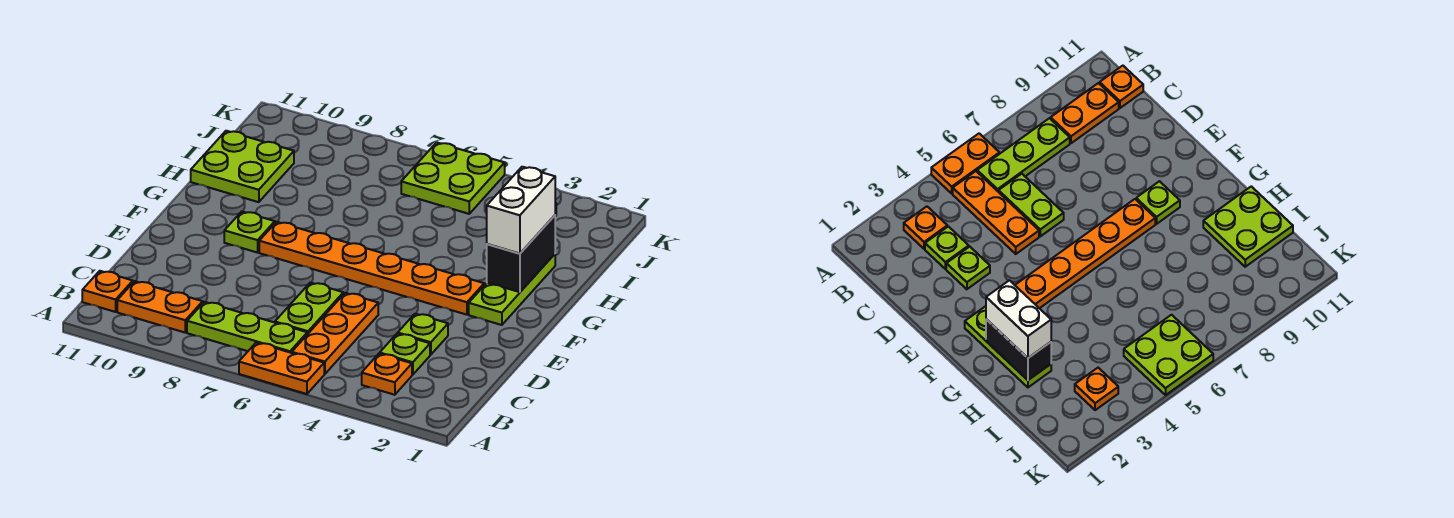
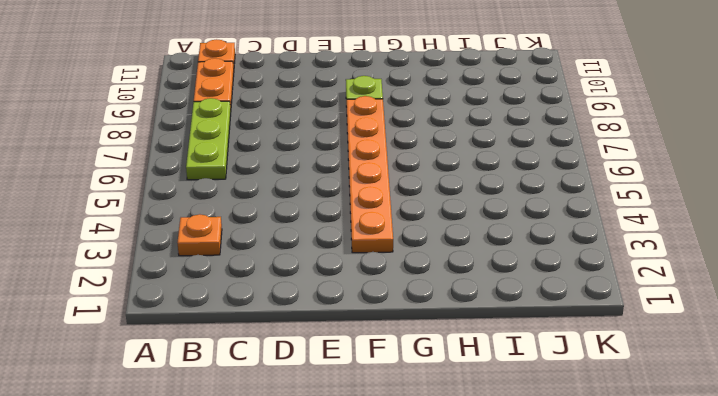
none -> orange plate A5:A6 level 1
none -> orange plate B5:D5 level 1
none -> lime plate C3 level 1

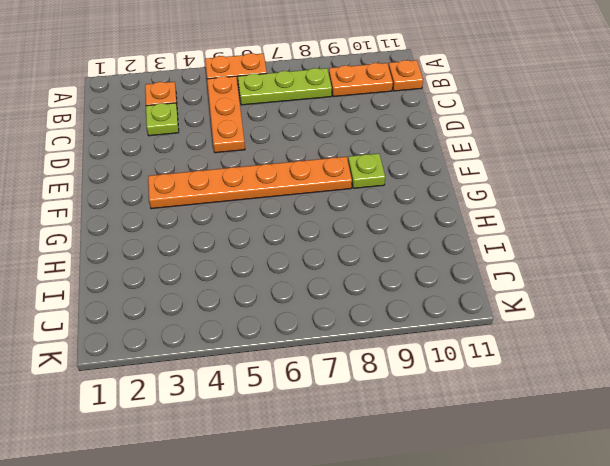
none -> lime plate C6:D6 level 1
none -> lime plate D3 level 1
none -> lime plate F2:H2 level 1

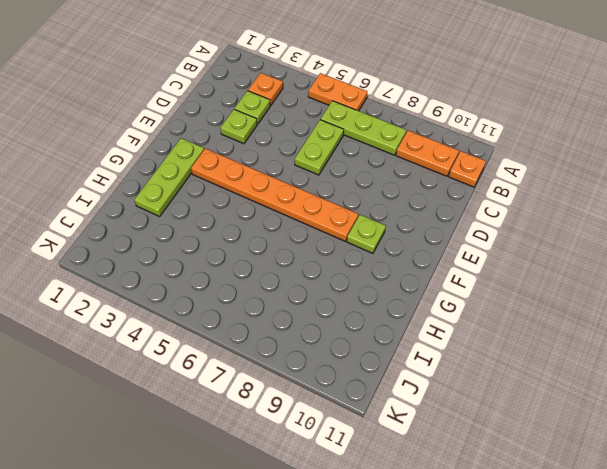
none -> orange plate B5:D5 level 1
none -> lime plate H10:I11 level 1
none -> orange plate J3 level 1

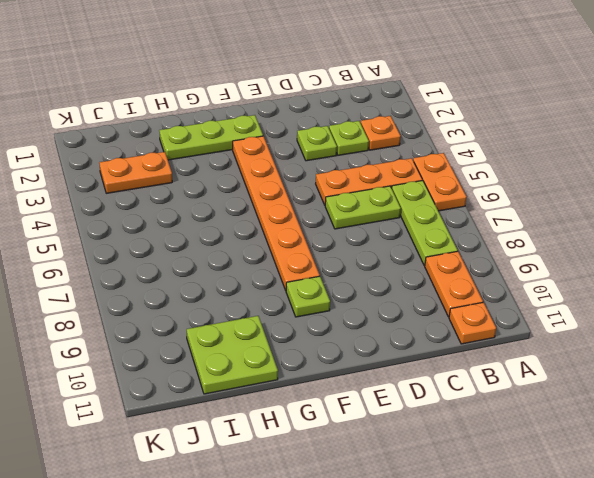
orange plate I3:J3 level 1 -> orange plate J3 level 1
none -> lime plate J5:K6 level 1
none -> black brick G2:H2 level 2
none -> white brick G2:H2 level 3

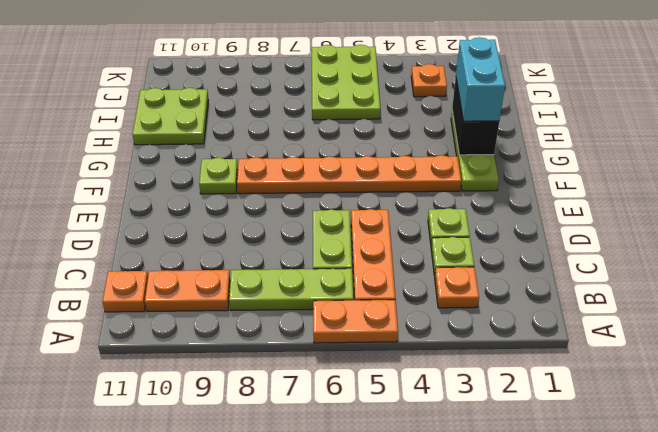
cyan brick G2:H2 level 3 -> white brick G2:H2 level 3
lime plate I5:K6 level 1 -> lime plate J5:K6 level 1

